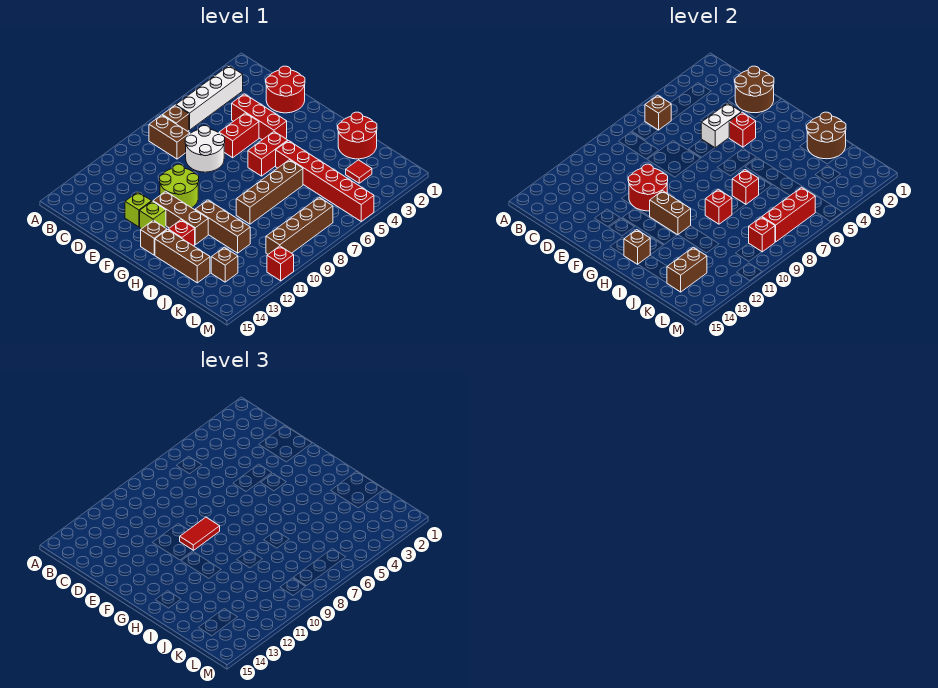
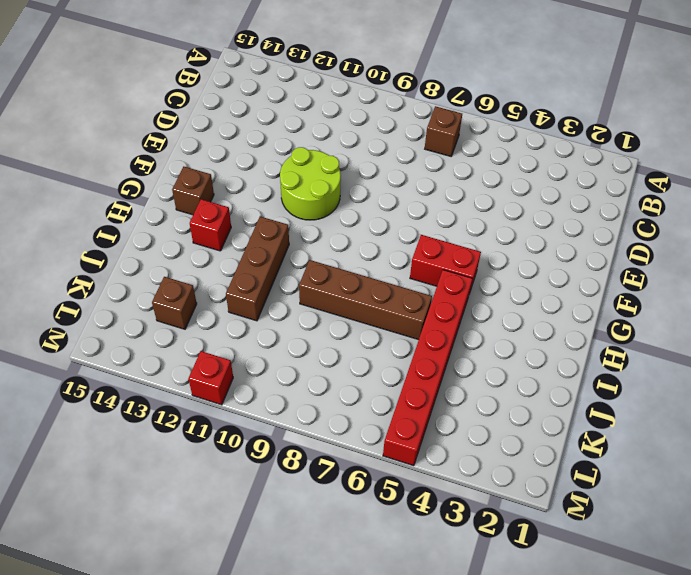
none -> white brick B3:B6 level 1
none -> brown brick B8:C8 level 1
none -> red round brick D1:E2 level 1
none -> red brick D4:F4 level 1

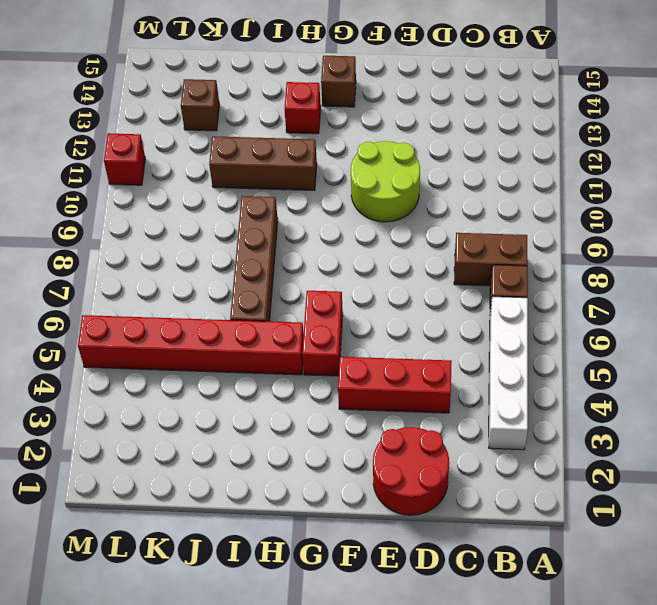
none -> white round brick D7:E8 level 1
none -> red brick E5:E6 level 1
none -> lime brick E13 level 1
none -> brown brick F12:H12 level 1

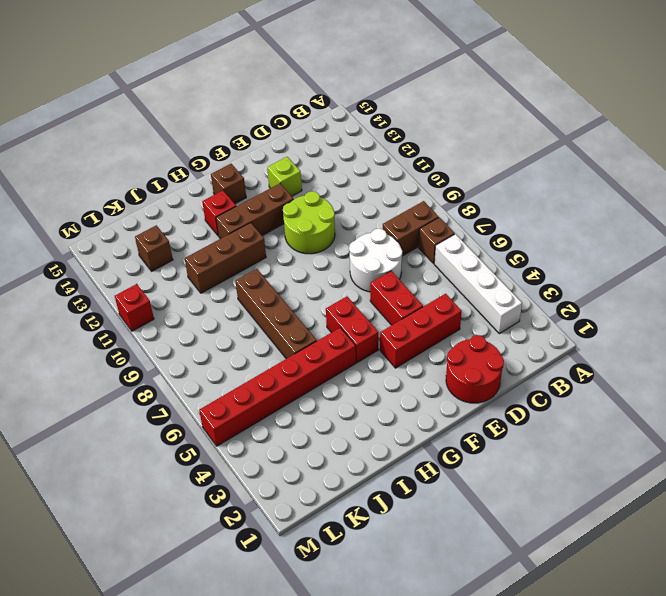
none -> lime brick F13 level 1
none -> brown brick H14:J14 level 1
none -> red round brick I1:J2 level 1
none -> red tile K3 level 1

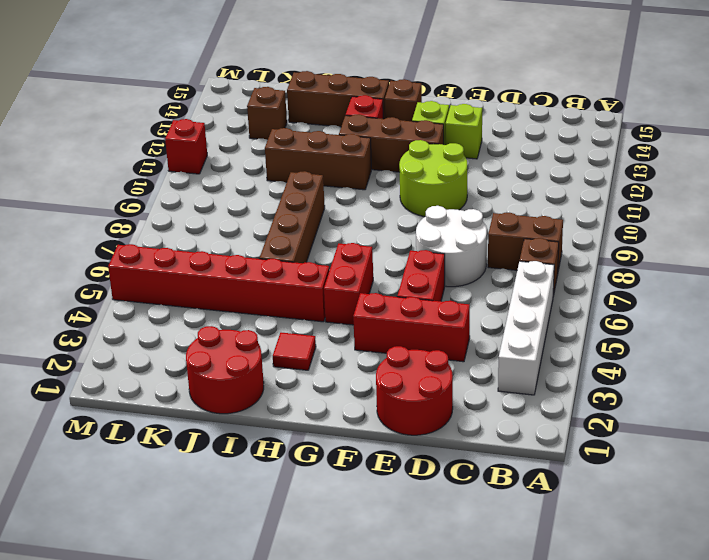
red tile H3 level 1 -> red tile K3 level 1
none -> brown brick L7:L10 level 1
none -> brown brick B6 level 2
none -> brown round brick D1:E2 level 2
none -> white brick E4:E5 level 2

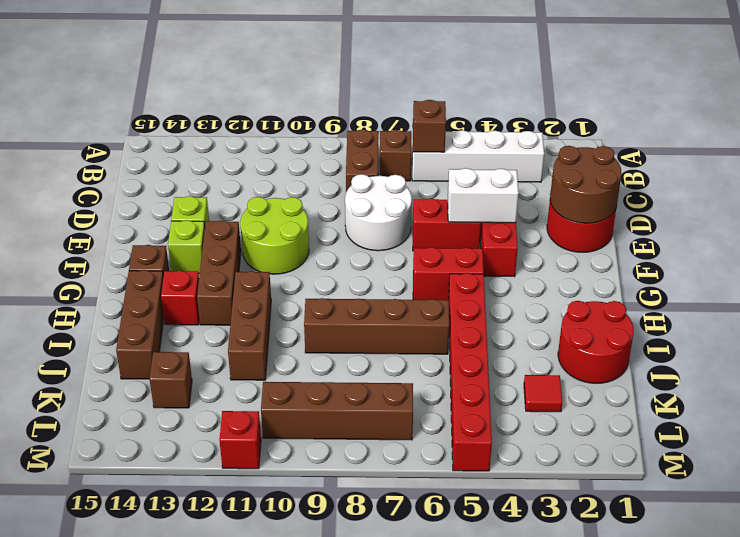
none -> red round brick E10:F11 level 2
none -> red brick F4 level 2
none -> brown brick G11:H11 level 2
none -> brown brick H14 level 2

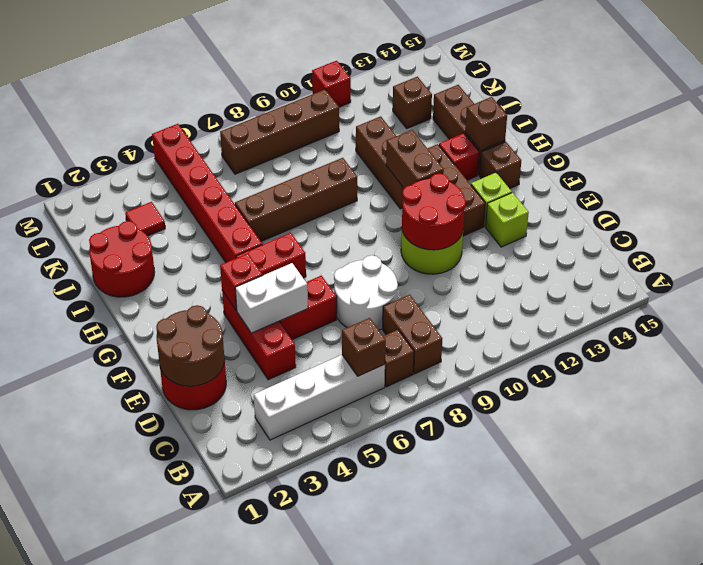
none -> brown round brick I1:J2 level 2
none -> red brick I7 level 2
none -> red brick I9 level 2
none -> brown brick K13:K14 level 2

